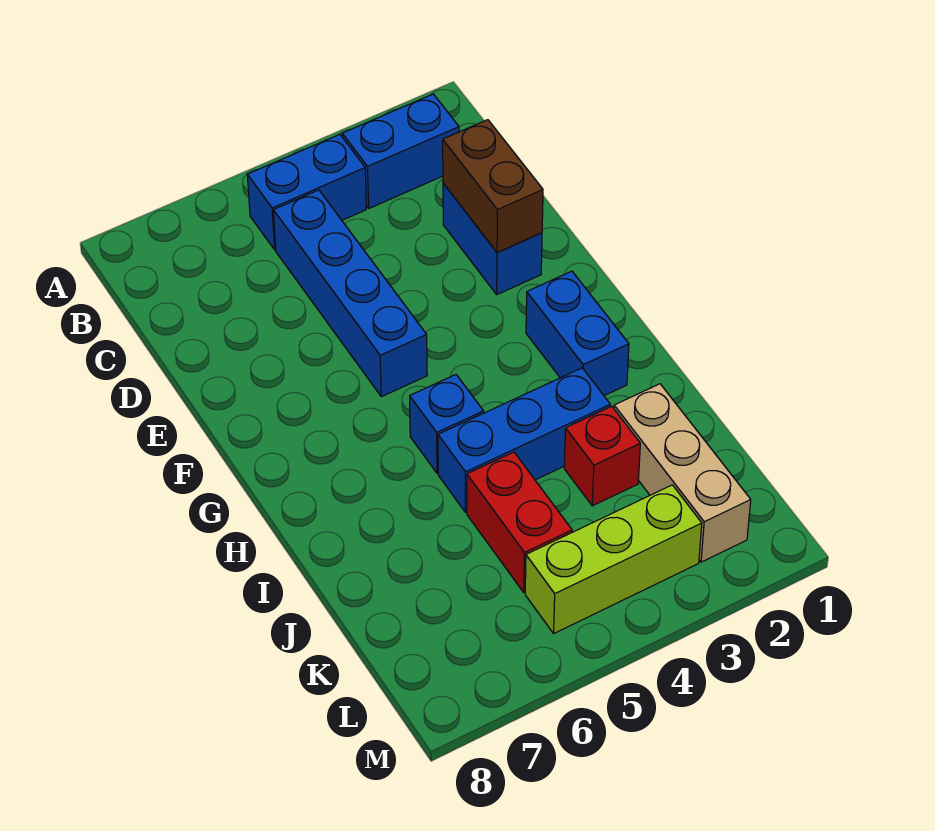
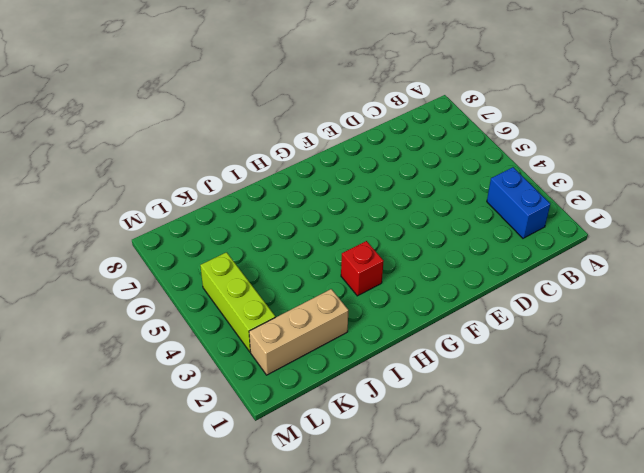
red brick H3 level 1 -> red brick J3 level 1
none -> blue brick B4:B5 level 1
none -> blue brick C5:F5 level 1
none -> blue brick D2:E2 level 1

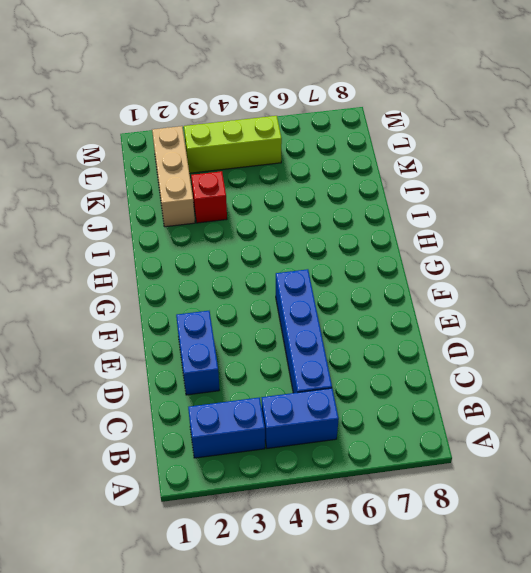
none -> blue brick G2:H2 level 1
none -> blue brick H5 level 1
none -> blue brick I3:I5 level 1

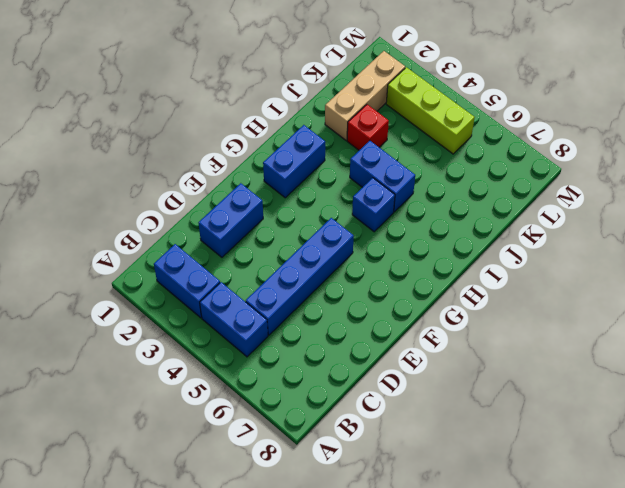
blue brick I4:I5 level 1 -> blue brick I3:I5 level 1
none -> red brick J5:K5 level 1
none -> brown brick D2:E2 level 2

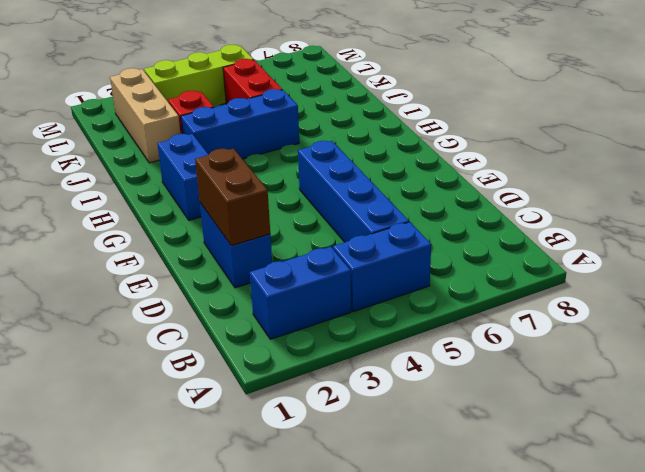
none -> blue brick H5 level 1

